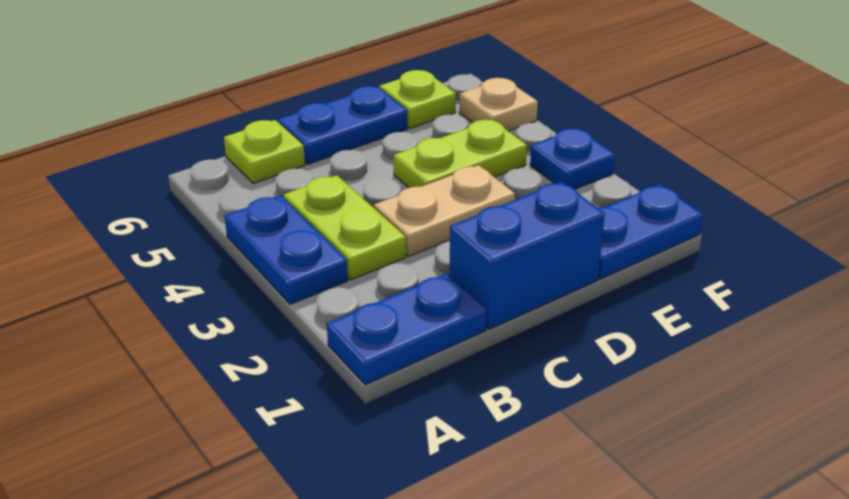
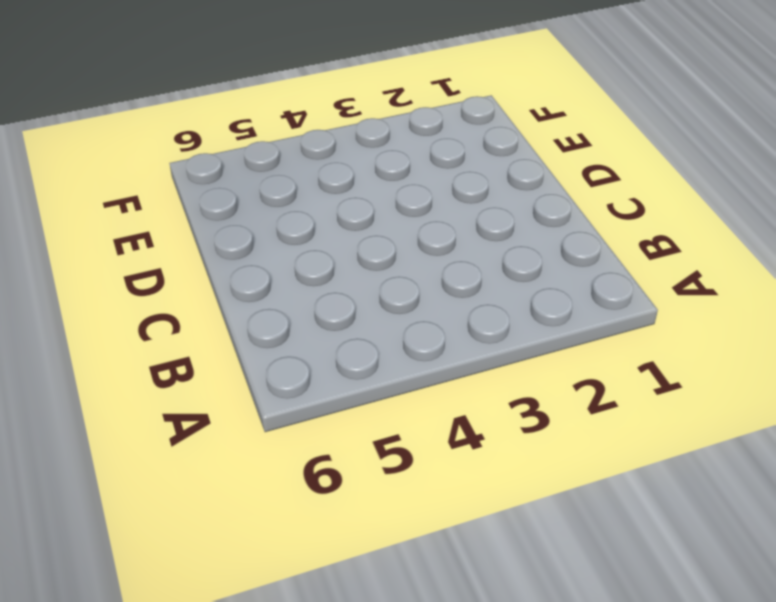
none -> blue plate A1:B1 level 1
none -> blue plate A3:A4 level 1
none -> lime plate B3:B4 level 1

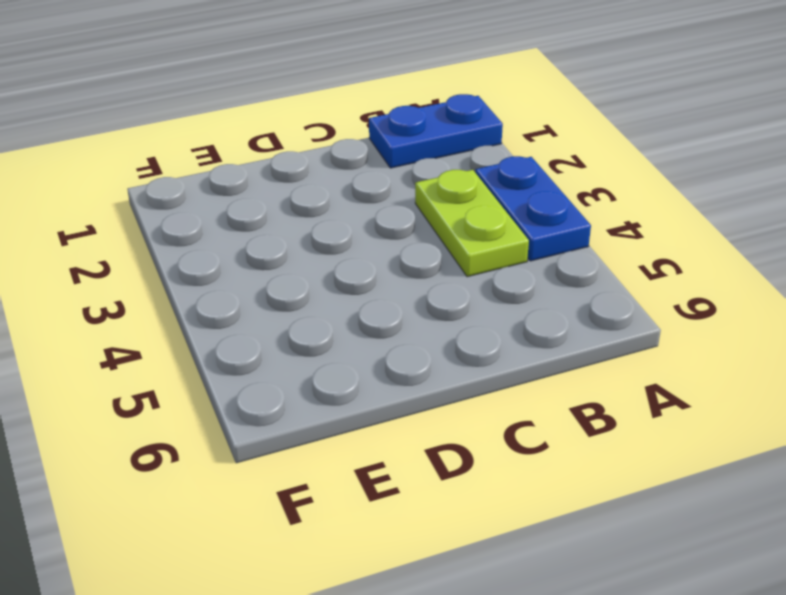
none -> lime plate B6 level 1
none -> blue brick C1:D1 level 1
none -> tan plate C3:D3 level 1

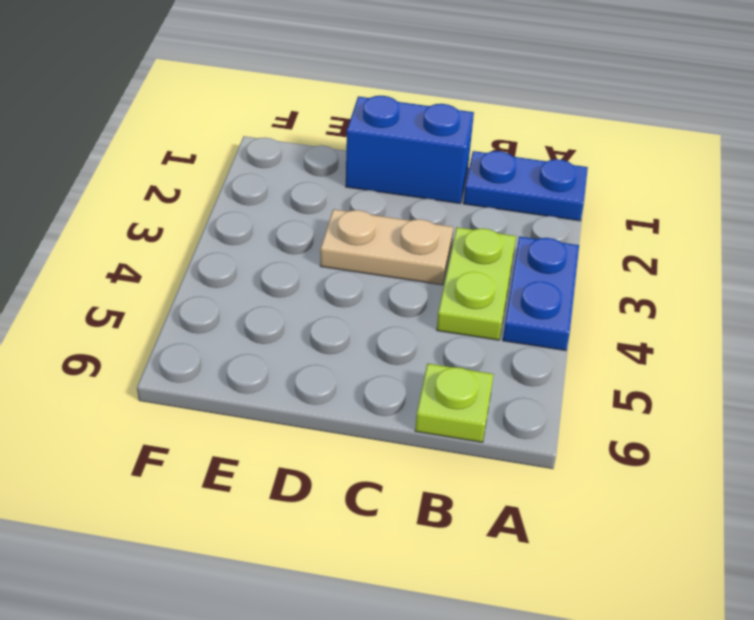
none -> blue plate C6:D6 level 1
none -> lime plate D4:E4 level 1
none -> blue plate E1:F1 level 1

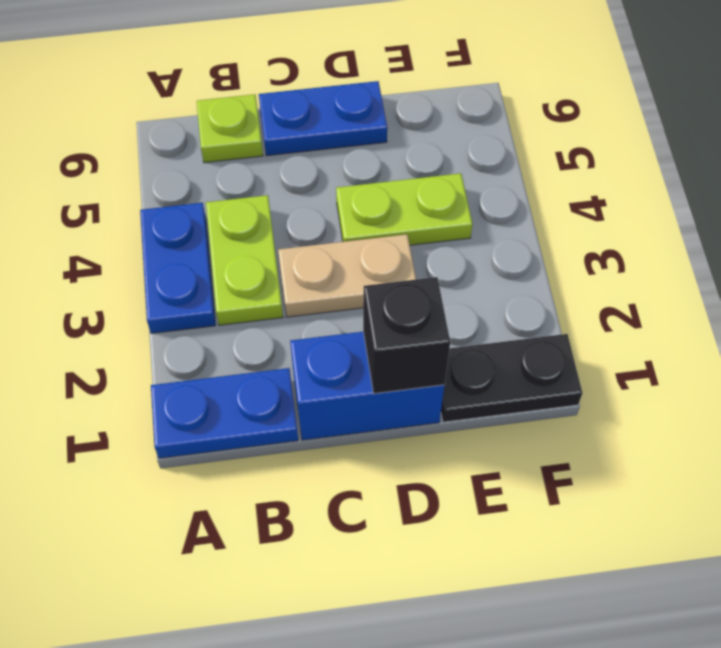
black brick D1 level 2 -> none
black plate E1:F1 level 1 -> blue plate E1:F1 level 1
none -> lime plate E6 level 1
none -> blue plate F3 level 1
none -> tan plate F5 level 1

